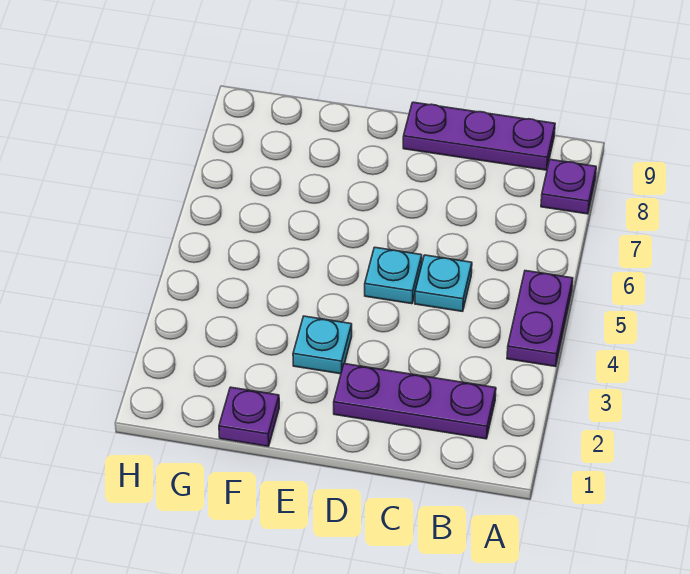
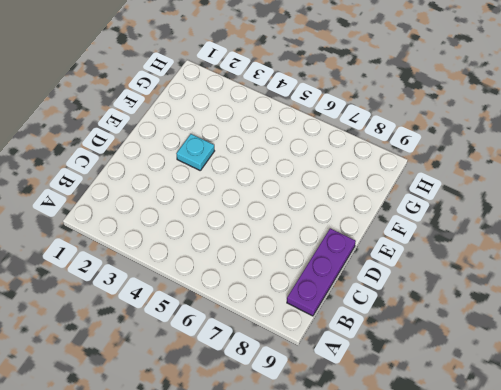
none -> purple plate A4:A5 level 1
none -> purple plate A8 level 1

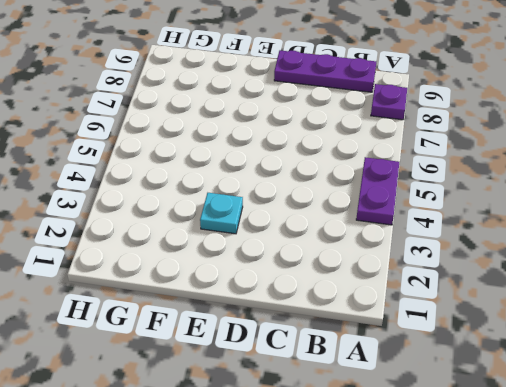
none -> purple plate B2:D2 level 1
none -> cyan plate C5 level 1

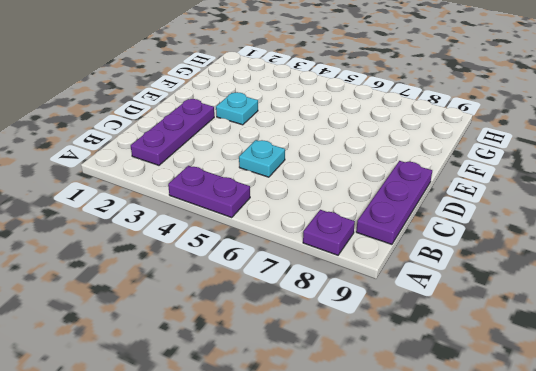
none -> cyan plate D5 level 1
none -> purple plate F1 level 1

